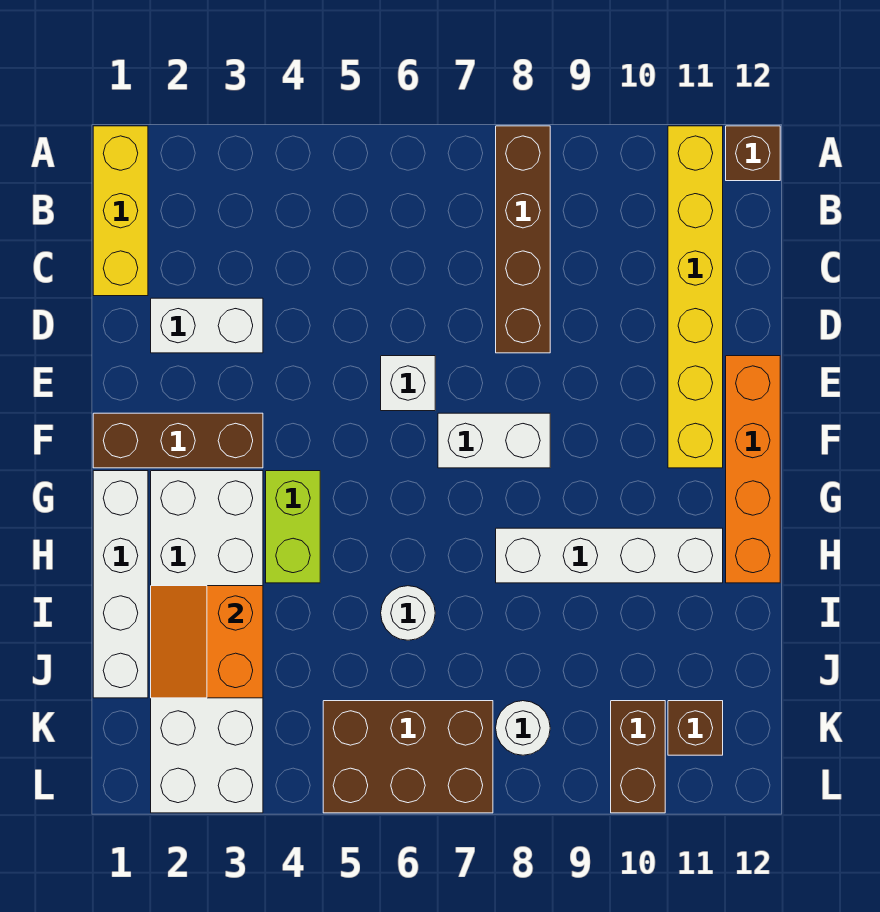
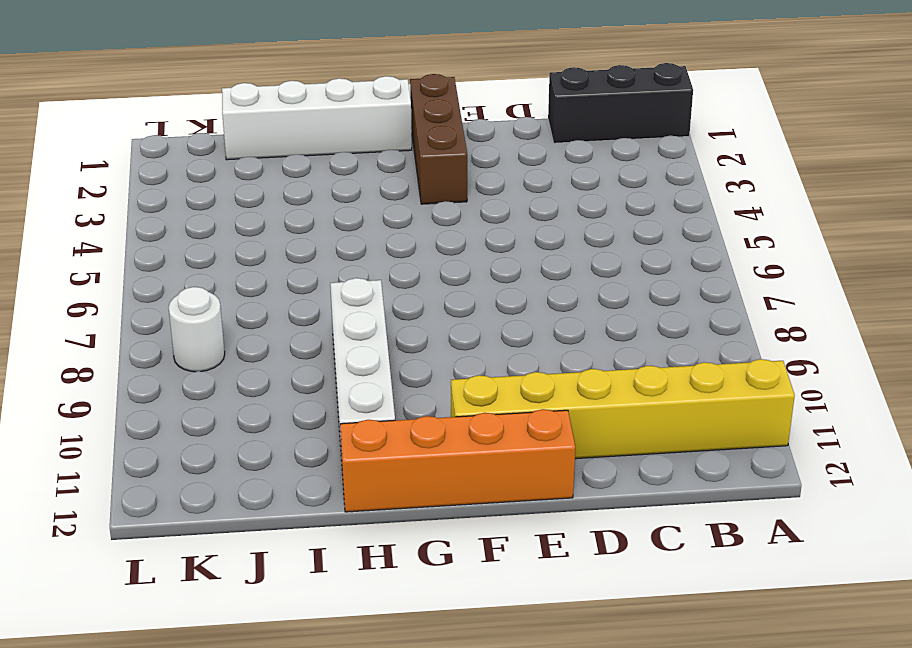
black brick A1:C1 level 1 -> yellow brick A1:C1 level 1
none -> brown brick A8:D8 level 1
none -> brown brick A12 level 1
none -> white brick D2:D3 level 1

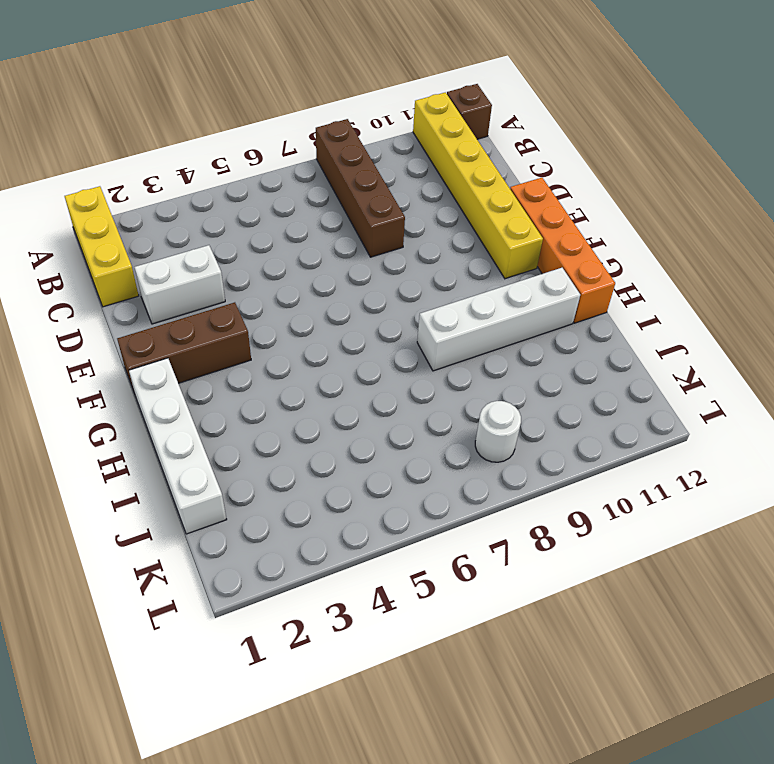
none -> white brick E6 level 1
none -> white brick F7:F8 level 1
none -> white brick G2:L3 level 1

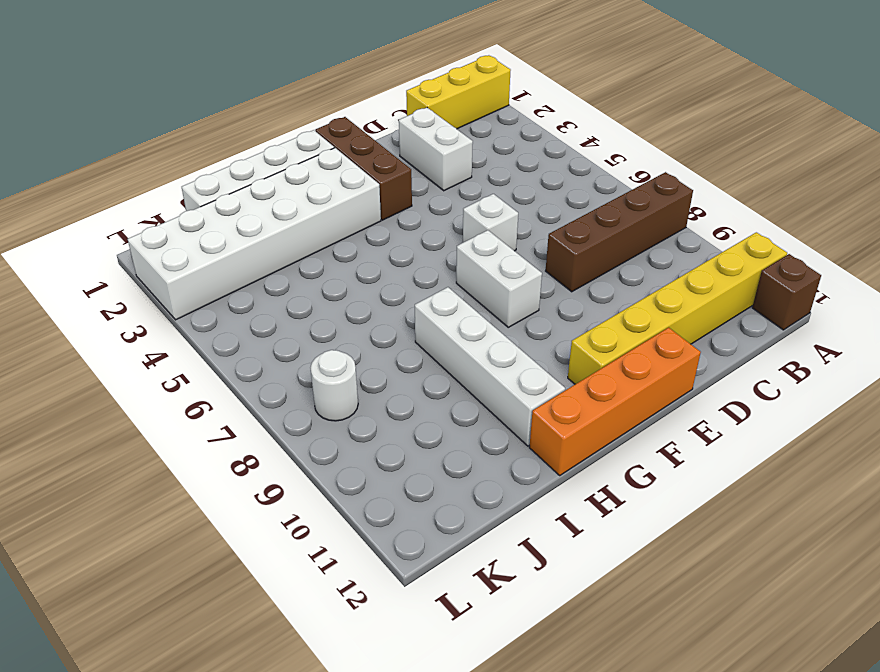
none -> lime brick G4:H4 level 1
none -> white round brick I6 level 1
none -> brown brick K5:L7 level 1

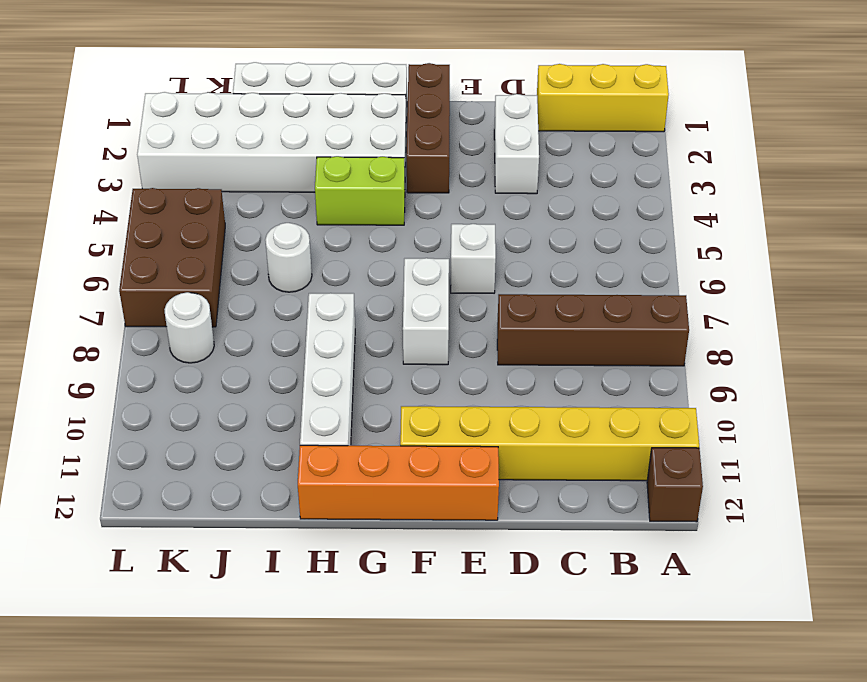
none -> brown brick K10:L10 level 1
none -> brown brick K11 level 1
none -> orange slope I2:J3 level 2 top 3

